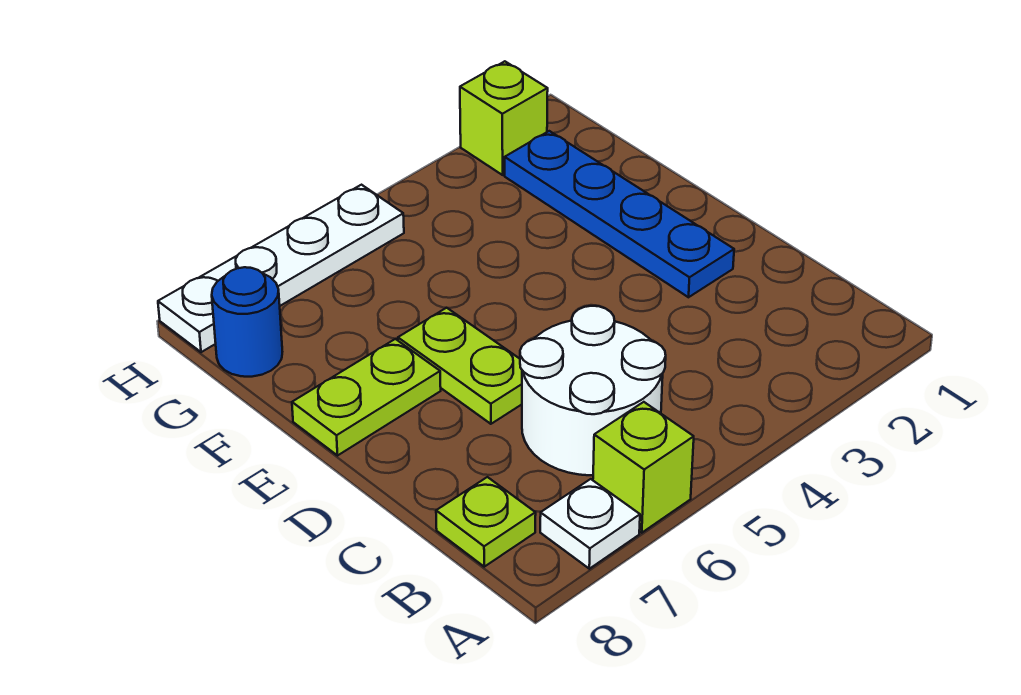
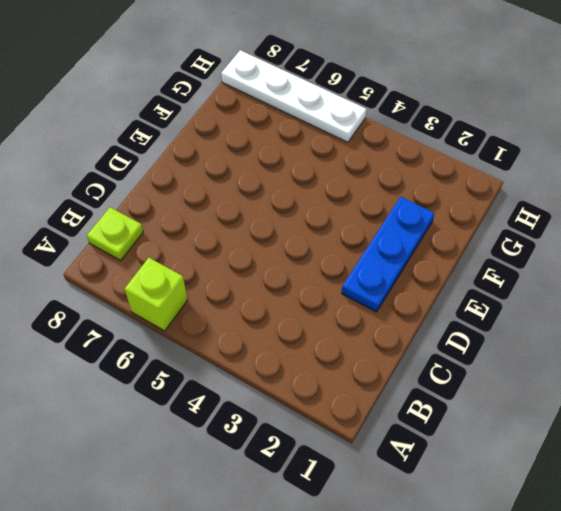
blue plate D2:F2 level 1 -> blue plate D2:G2 level 1
none -> white plate A7 level 1
none -> white round brick B5:C6 level 1

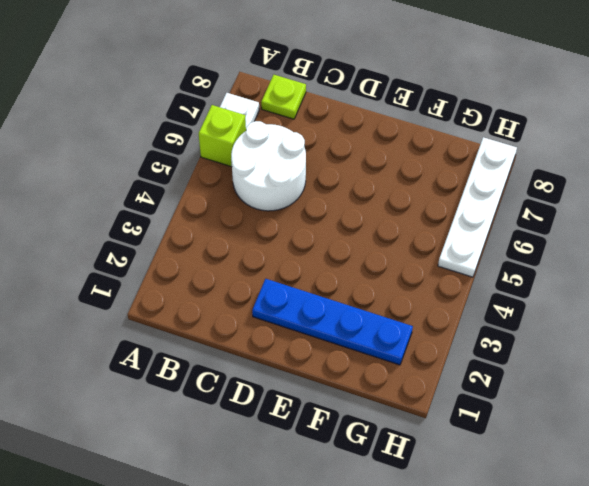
none -> lime plate D6:E6 level 1
none -> lime plate E7:E8 level 1

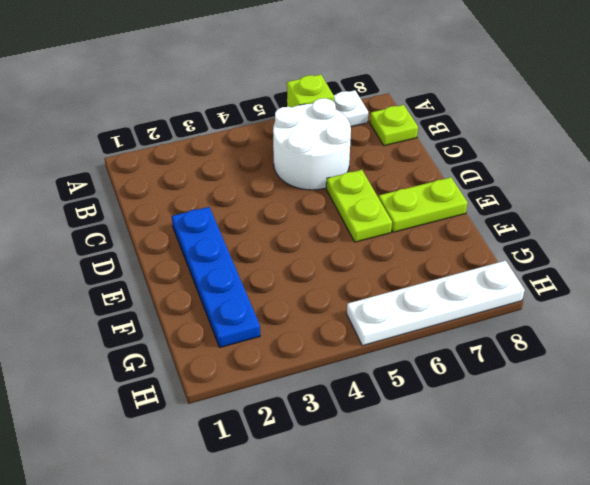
none -> blue round brick G8 level 1
none -> lime brick H2 level 1

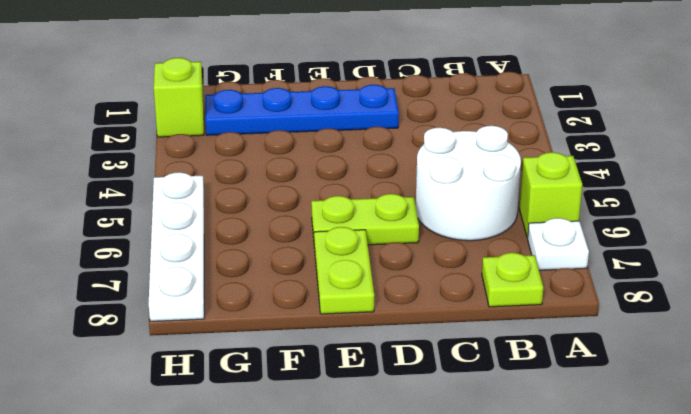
none -> blue round brick G8 level 1

